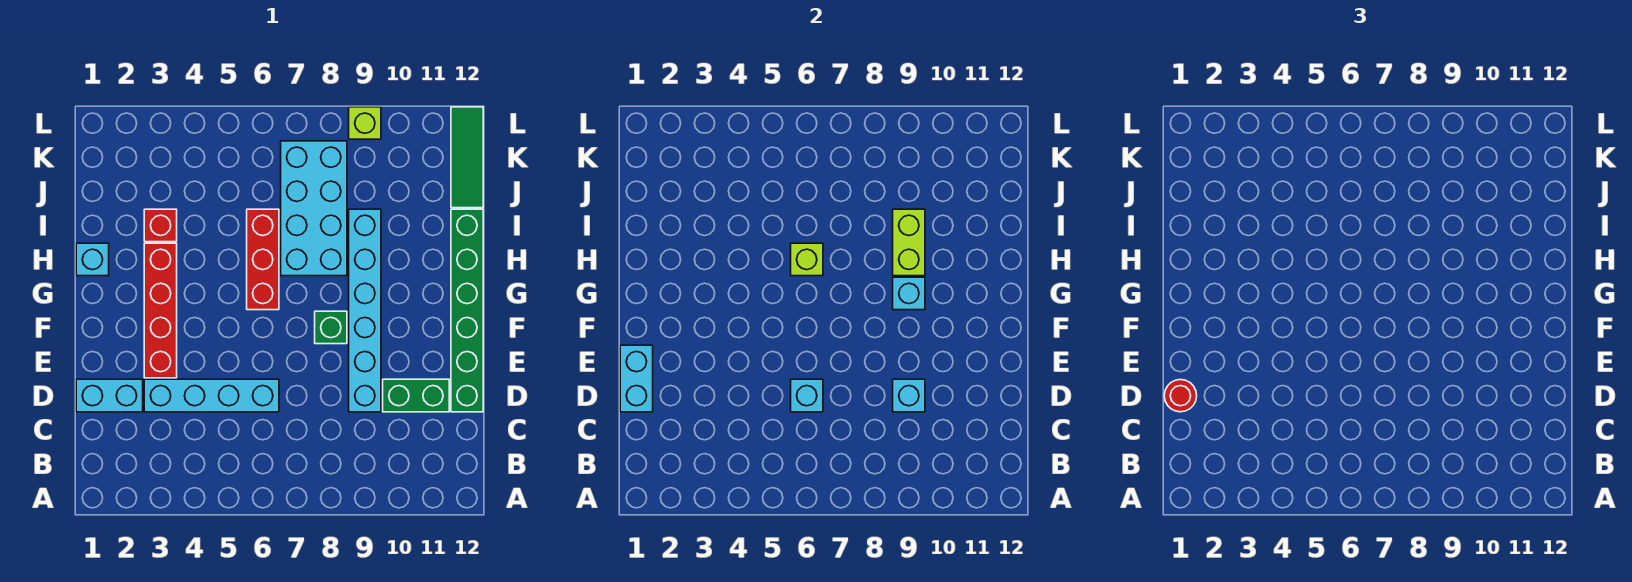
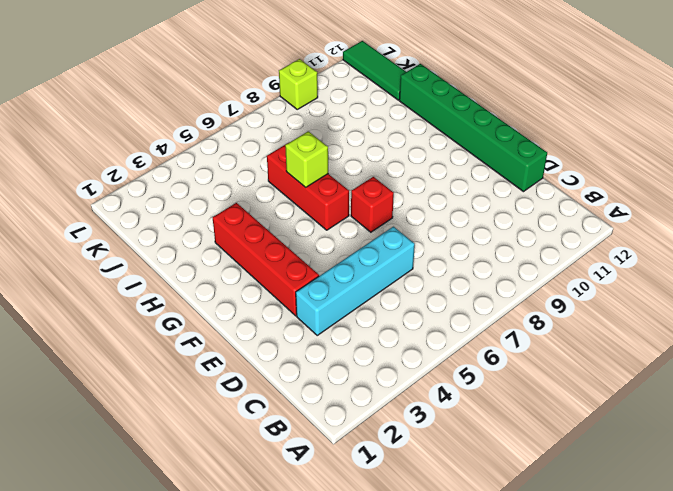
red brick F7 level 1 -> red brick I3 level 1
none -> cyan brick D1:D2 level 1
none -> cyan brick D9:I9 level 1
none -> green brick D10:D11 level 1

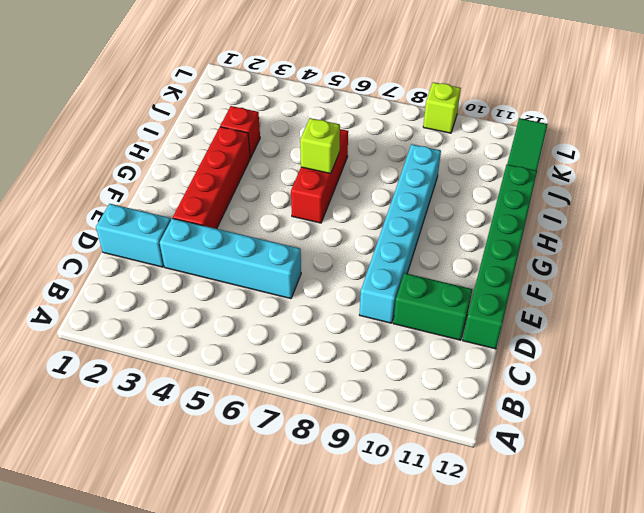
none -> green brick F8 level 1
none -> cyan brick H1 level 1
none -> cyan brick H7:K8 level 1

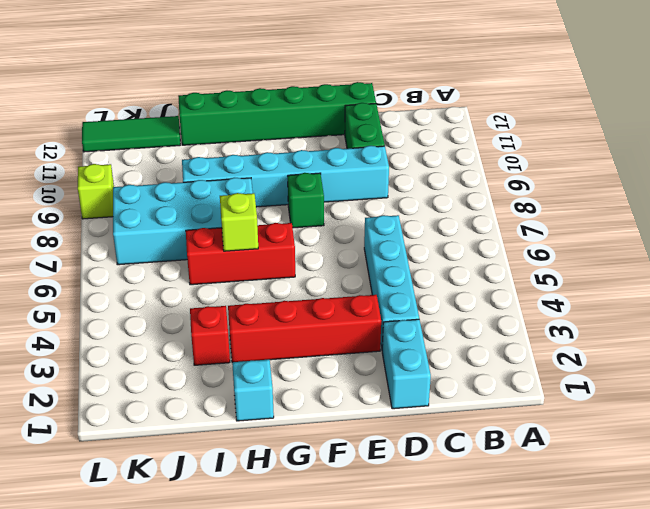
none -> cyan brick D1:E1 level 2
none -> cyan brick D6 level 2
none -> cyan brick D9 level 2

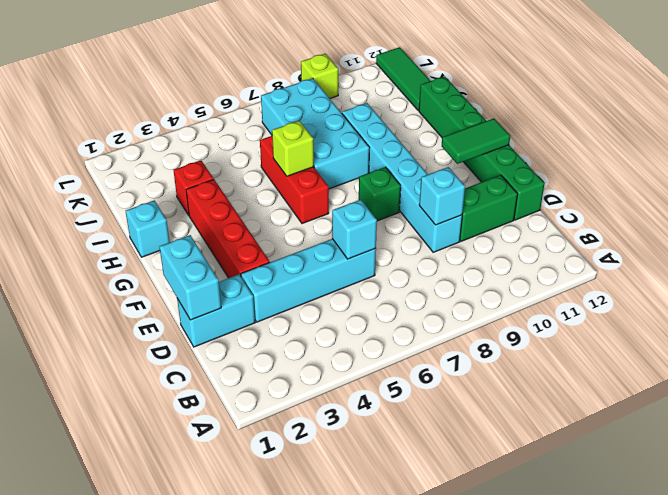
green tile F11:F12 level 2 -> none
none -> cyan brick G9 level 2
none -> lime brick H9:I9 level 2
none -> red round brick D1 level 3

